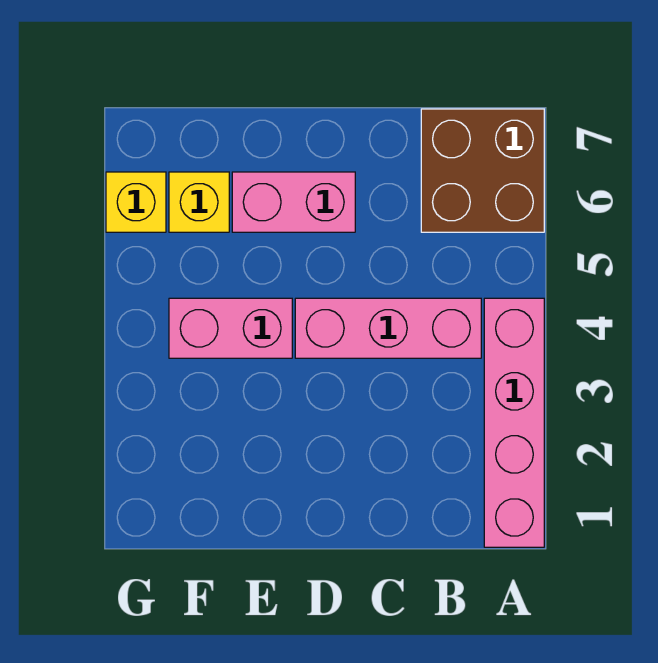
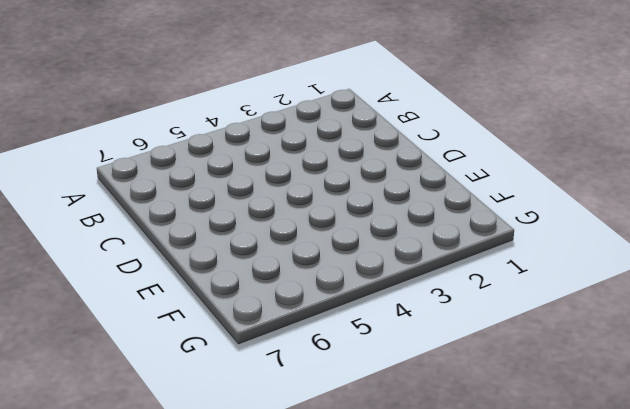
none -> pink brick A1:A4 level 1
none -> brown brick A6:B7 level 1

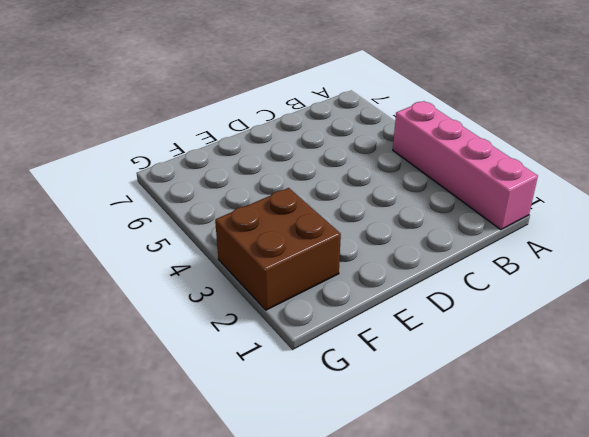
brown brick F2:G3 level 1 -> brown brick A6:B7 level 1
none -> pink brick B4:D4 level 1
none -> pink brick D6:E6 level 1

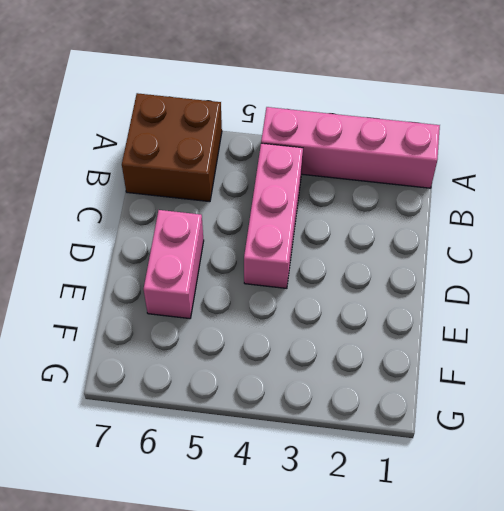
none -> pink brick E4:F4 level 1
none -> yellow brick F6 level 1

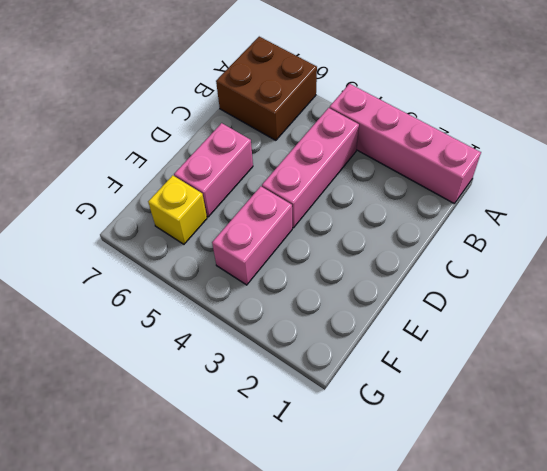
none -> yellow brick G6 level 1

